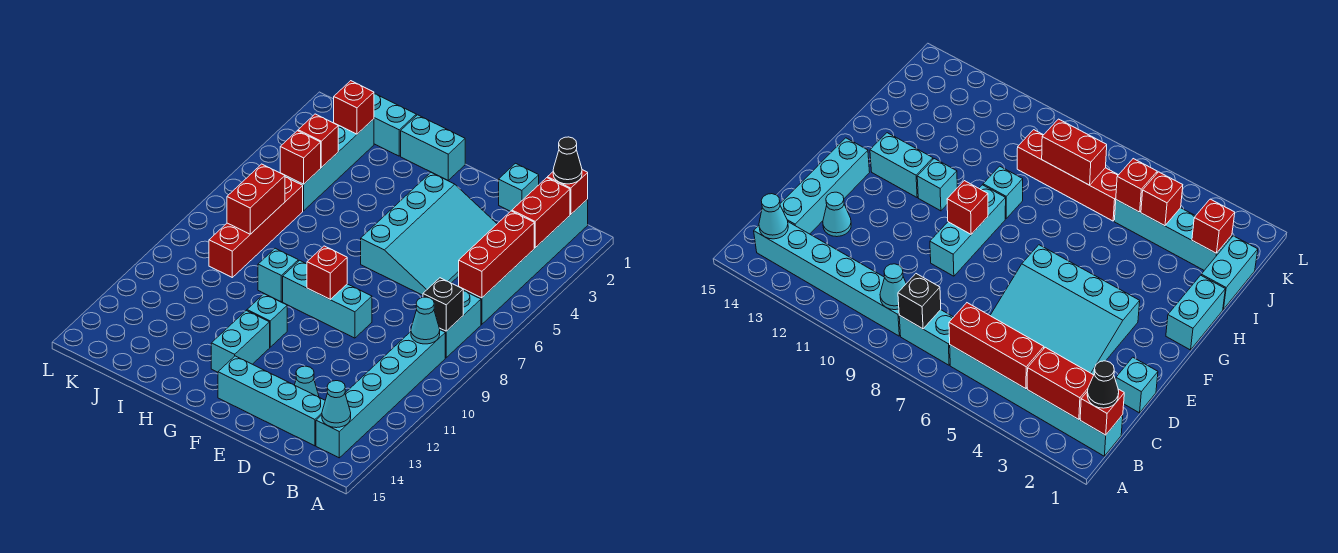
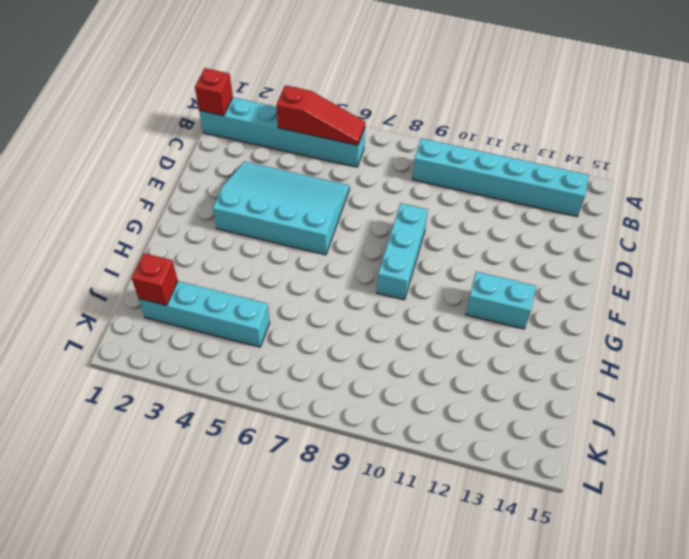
red slope B4:B6 level 2 top 4 -> red brick B4:B6 level 2
none -> cyan brick B7:B8 level 1
none -> cyan brick C14:F14 level 1
none -> cyan brick D1 level 1

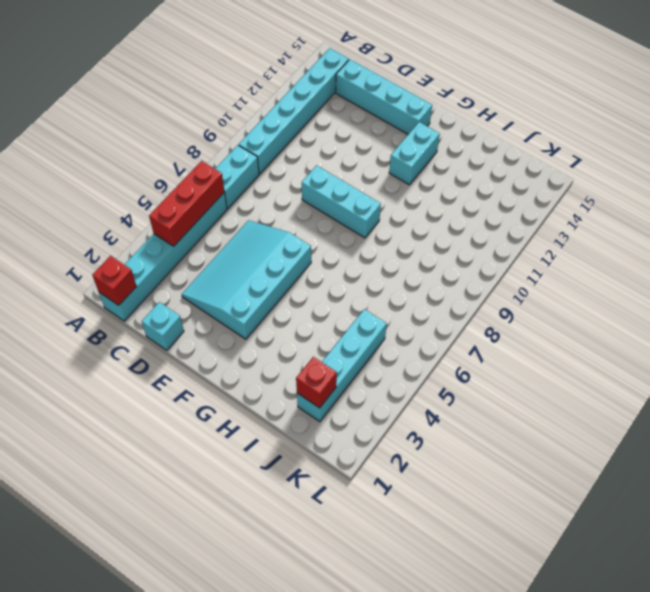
none -> cyan cone D13 level 1
none -> cyan brick G1:H1 level 1
none -> cyan brick G11 level 1

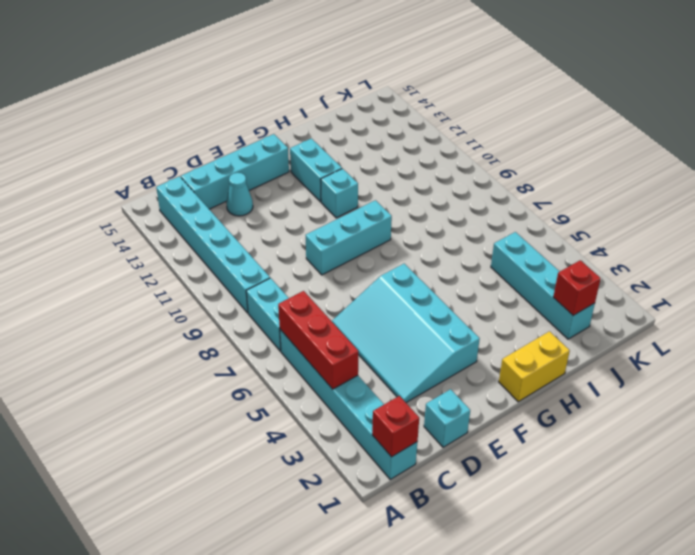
yellow brick G1:H1 level 1 -> cyan brick G1:H1 level 1
none -> cyan brick H9 level 1
none -> cyan brick I1:J1 level 1
none -> red brick J6:J9 level 1

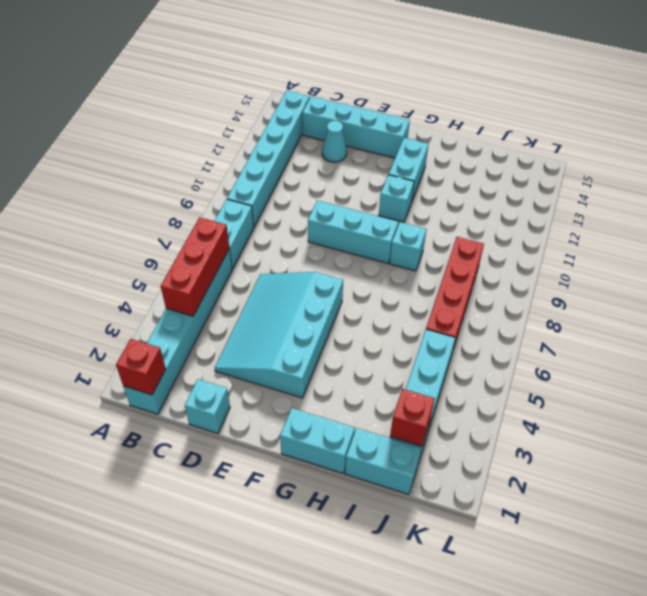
none -> red brick B2:B3 level 2
none -> black brick B8 level 2
none -> cyan cone B9 level 2

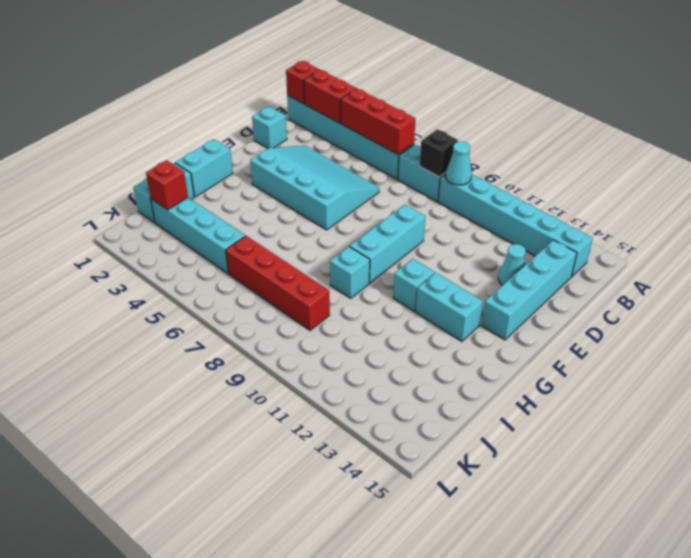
none -> cyan cone B14 level 2
none -> red brick F9 level 2
none -> red brick J4 level 2

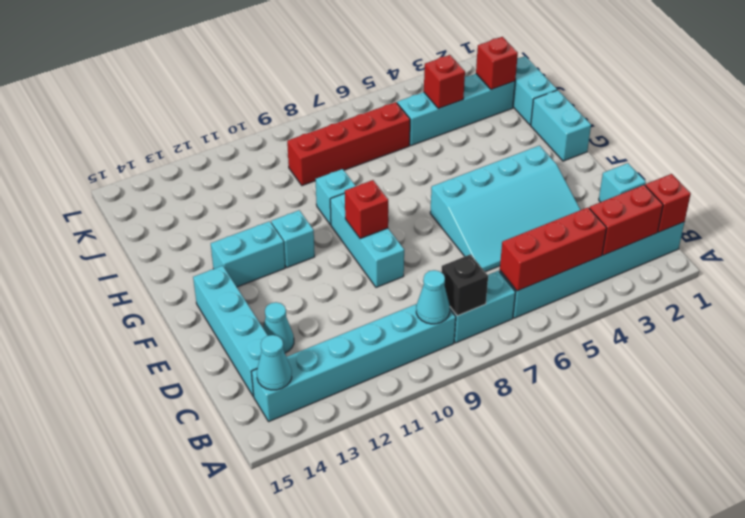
none -> red brick J5 level 2
none -> red brick J7:J8 level 2
none -> black cone B1 level 3

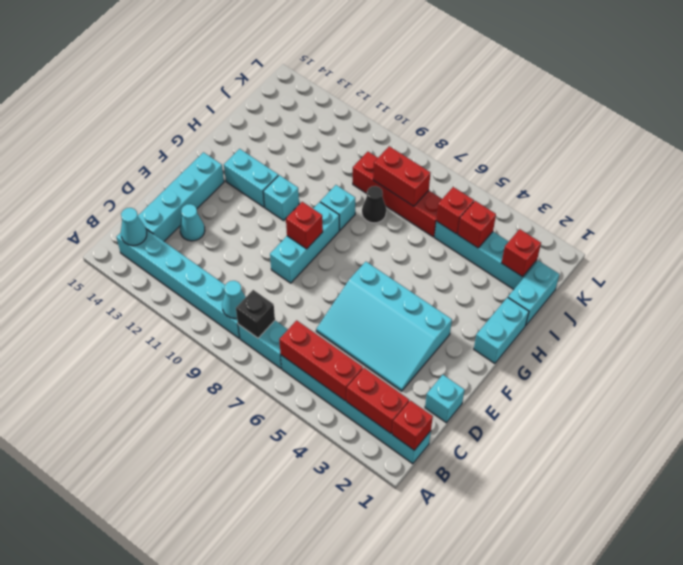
black cone I8 level 1 -> black cone B1 level 3

